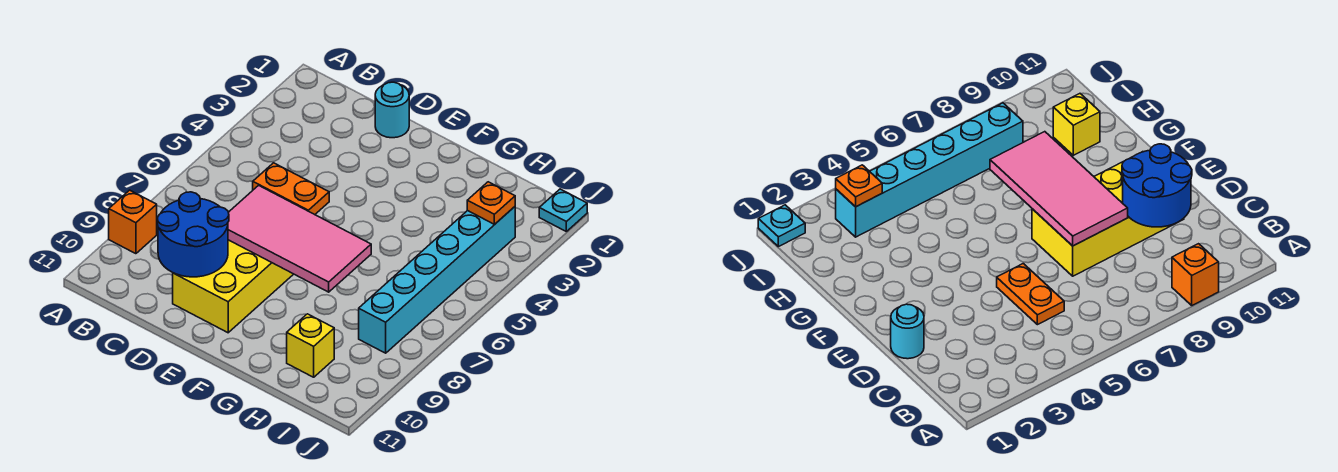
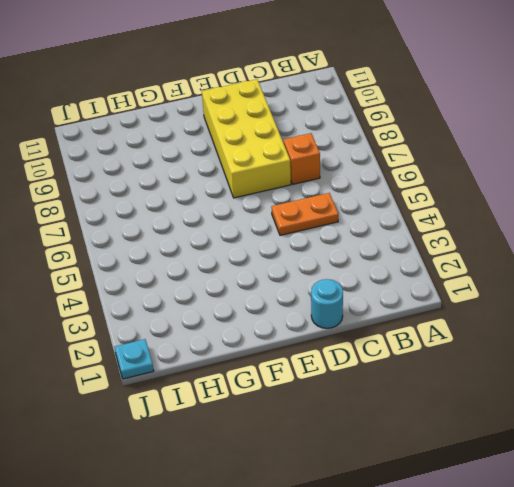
orange brick C7 level 1 -> orange brick A9 level 1
none -> yellow brick H10 level 1
none -> cyan brick I3:I8 level 1

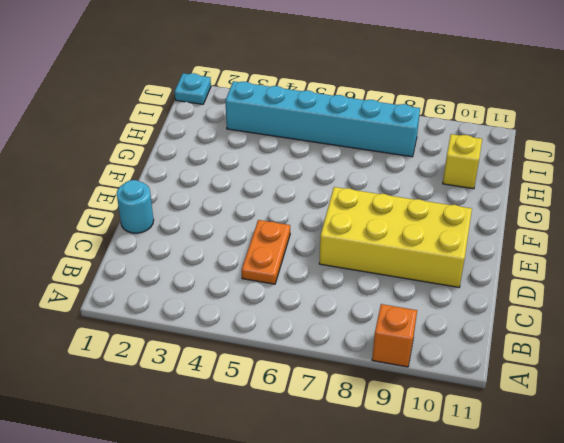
none -> blue round brick C9:D10 level 2
none -> pink tile D7:G8 level 2

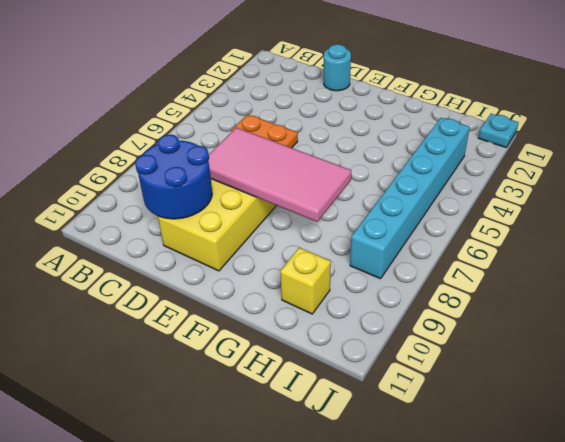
none -> orange brick A9 level 1
none -> orange plate I3 level 2

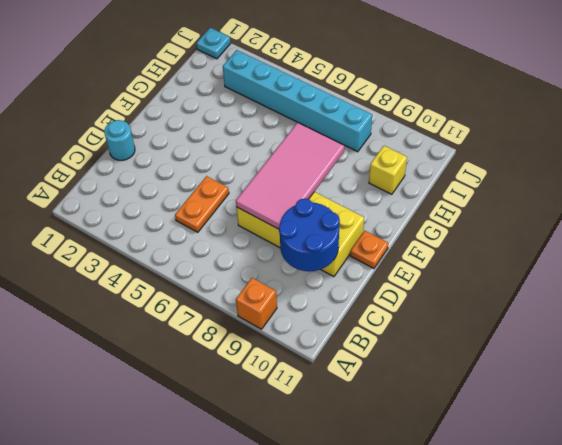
orange plate E11 level 1 -> orange plate I3 level 2

